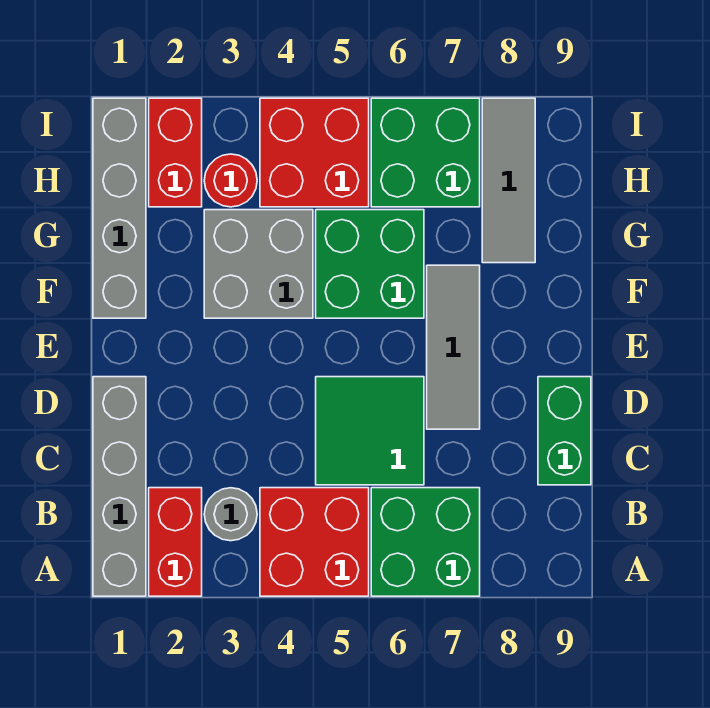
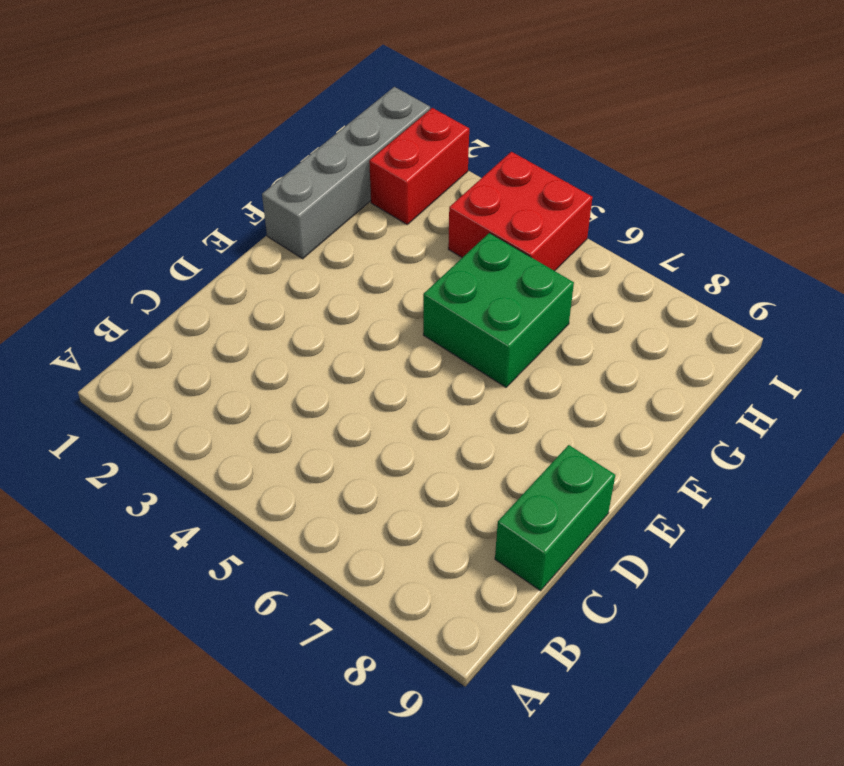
none -> grey brick A1:D1 level 1
none -> red brick A2:B2 level 1
none -> red brick A4:B5 level 1

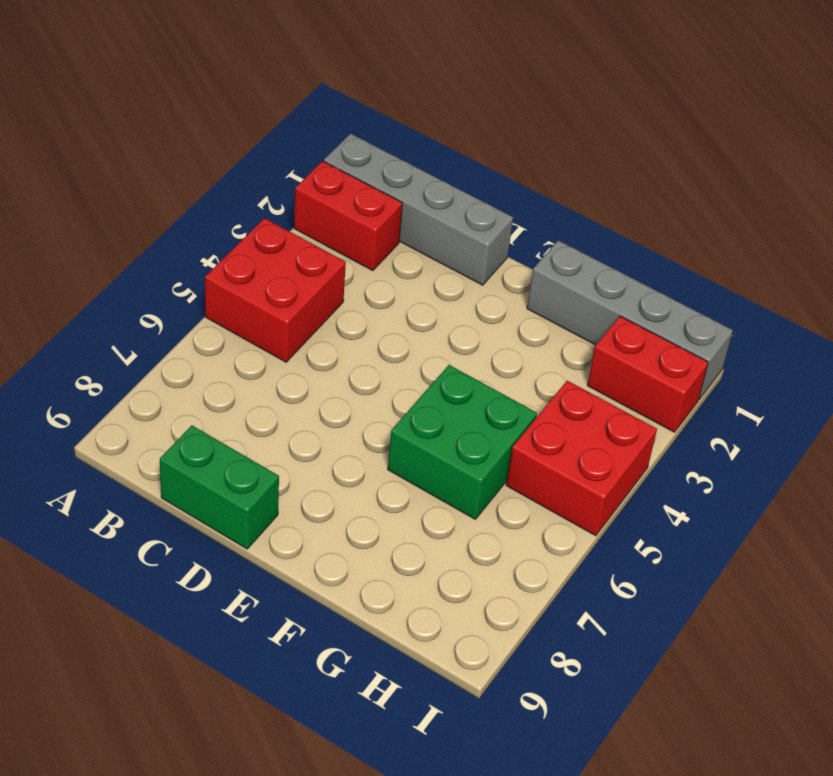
none -> green brick A6:B7 level 1
none -> grey round brick B3 level 1
none -> green tile C5:D6 level 1

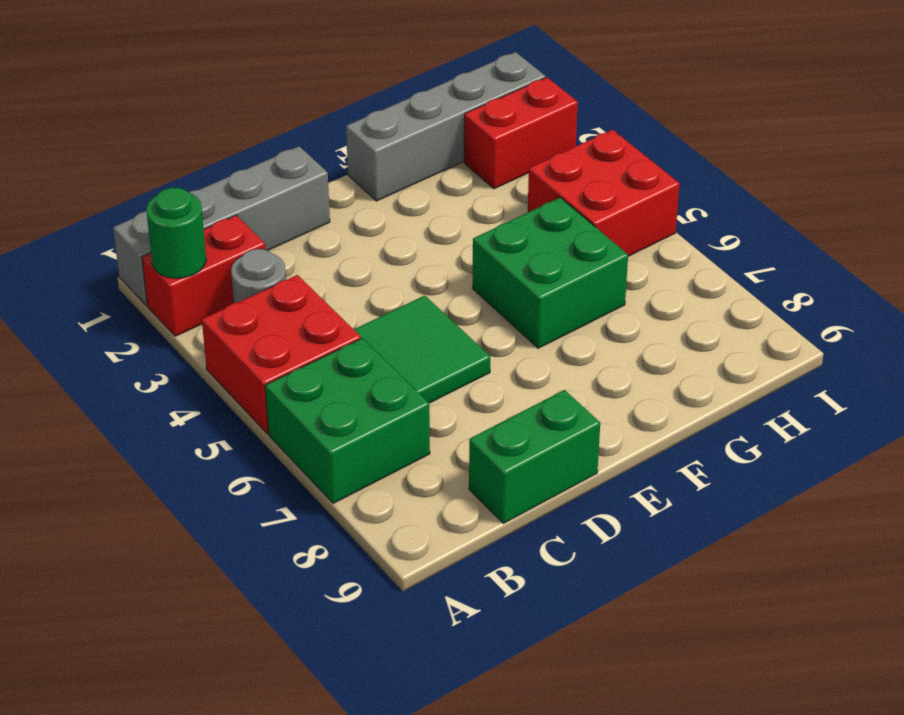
green round brick A2 level 2 -> none
none -> grey tile D7:F7 level 1
none -> grey brick F3:G4 level 1
none -> grey tile G8:I8 level 1

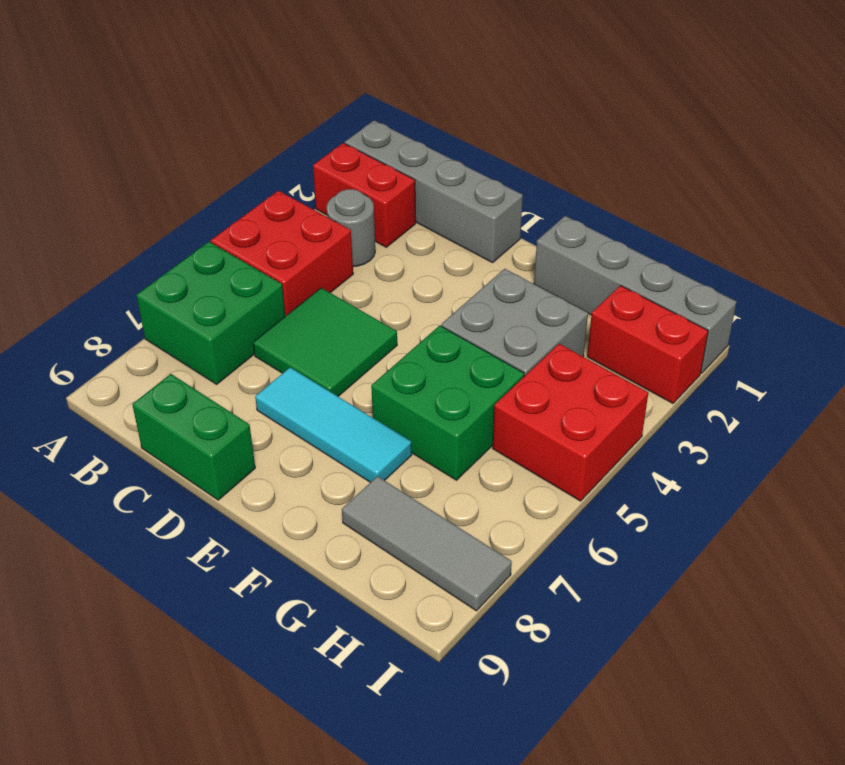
cyan tile D7:F7 level 1 -> grey tile D7:F7 level 1
none -> red round brick H3 level 1
none -> green brick H6:I7 level 1

